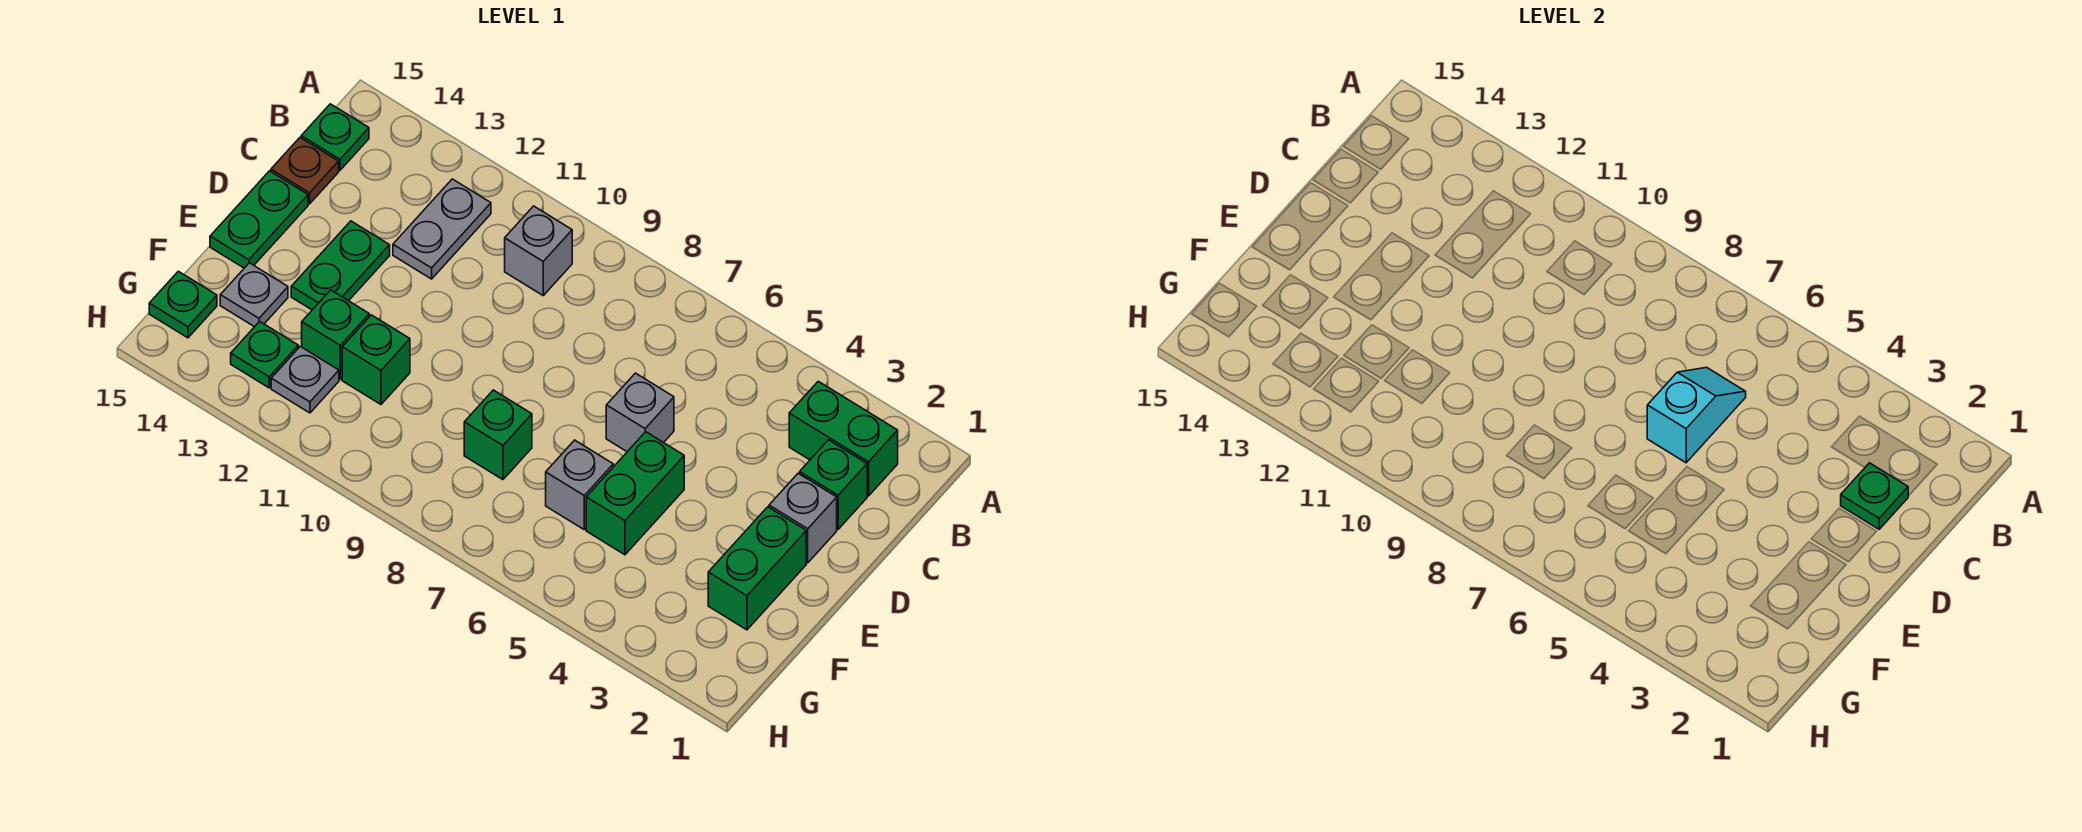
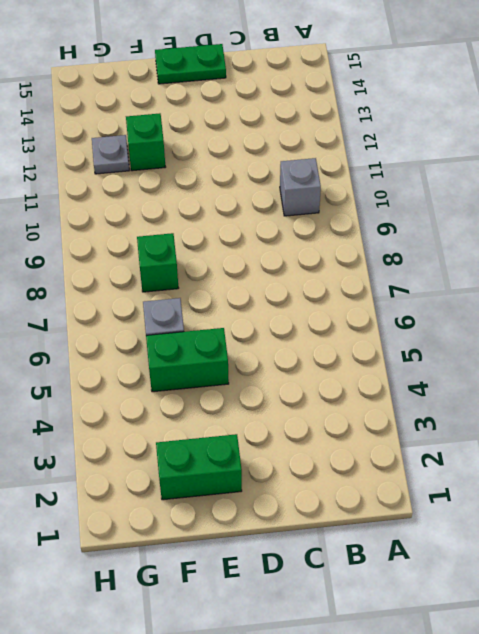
none -> green brick B2:B3 level 1
none -> grey plate B12:C12 level 1
none -> green plate B15 level 1

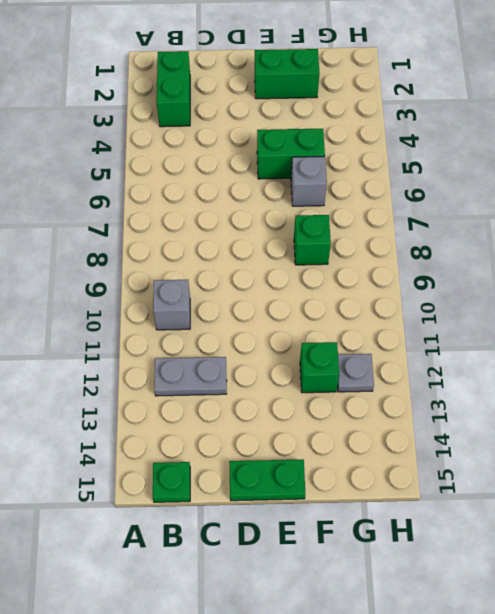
none -> green brick C2 level 1
none -> brown plate C15 level 1
none -> grey brick D2 level 1

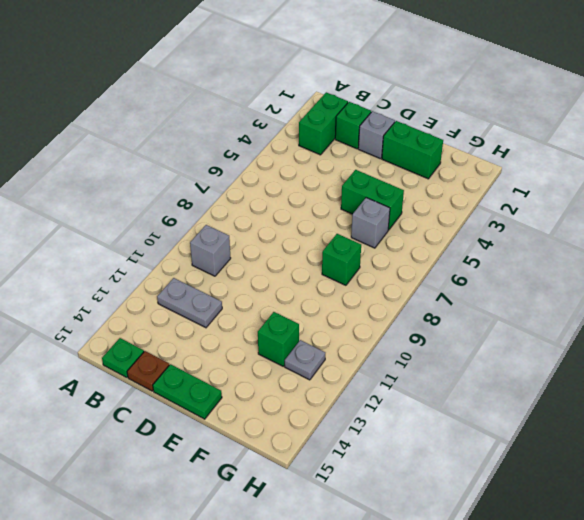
none -> grey brick D6 level 1
none -> green plate D13:E13 level 1
none -> green brick F11 level 1

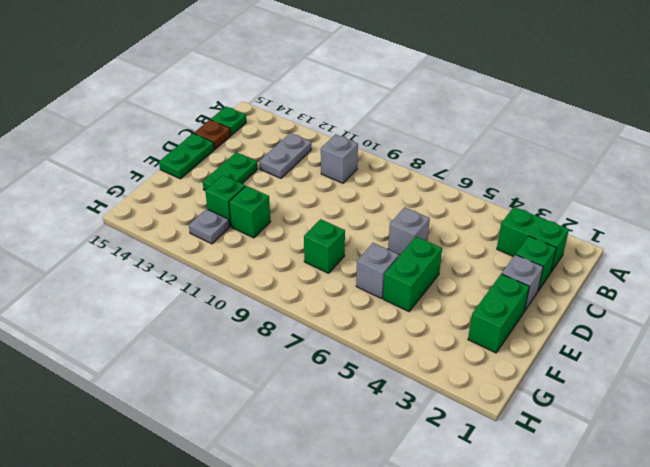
none -> grey plate F14 level 1
none -> green plate G13 level 1
none -> green plate G15 level 1

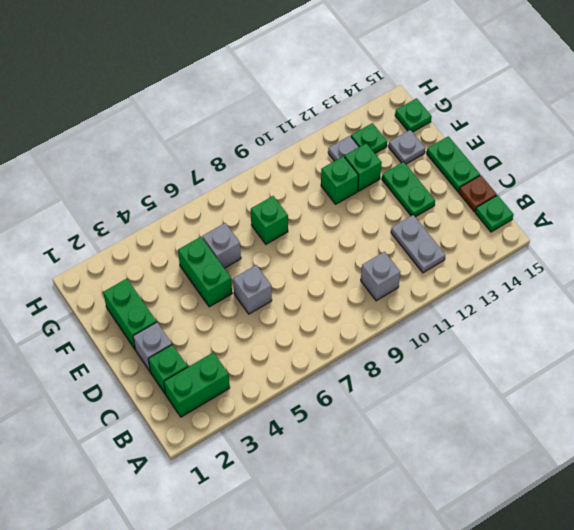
none -> green plate C2 level 2
none -> cyan slope C6:D6 level 2 top D

